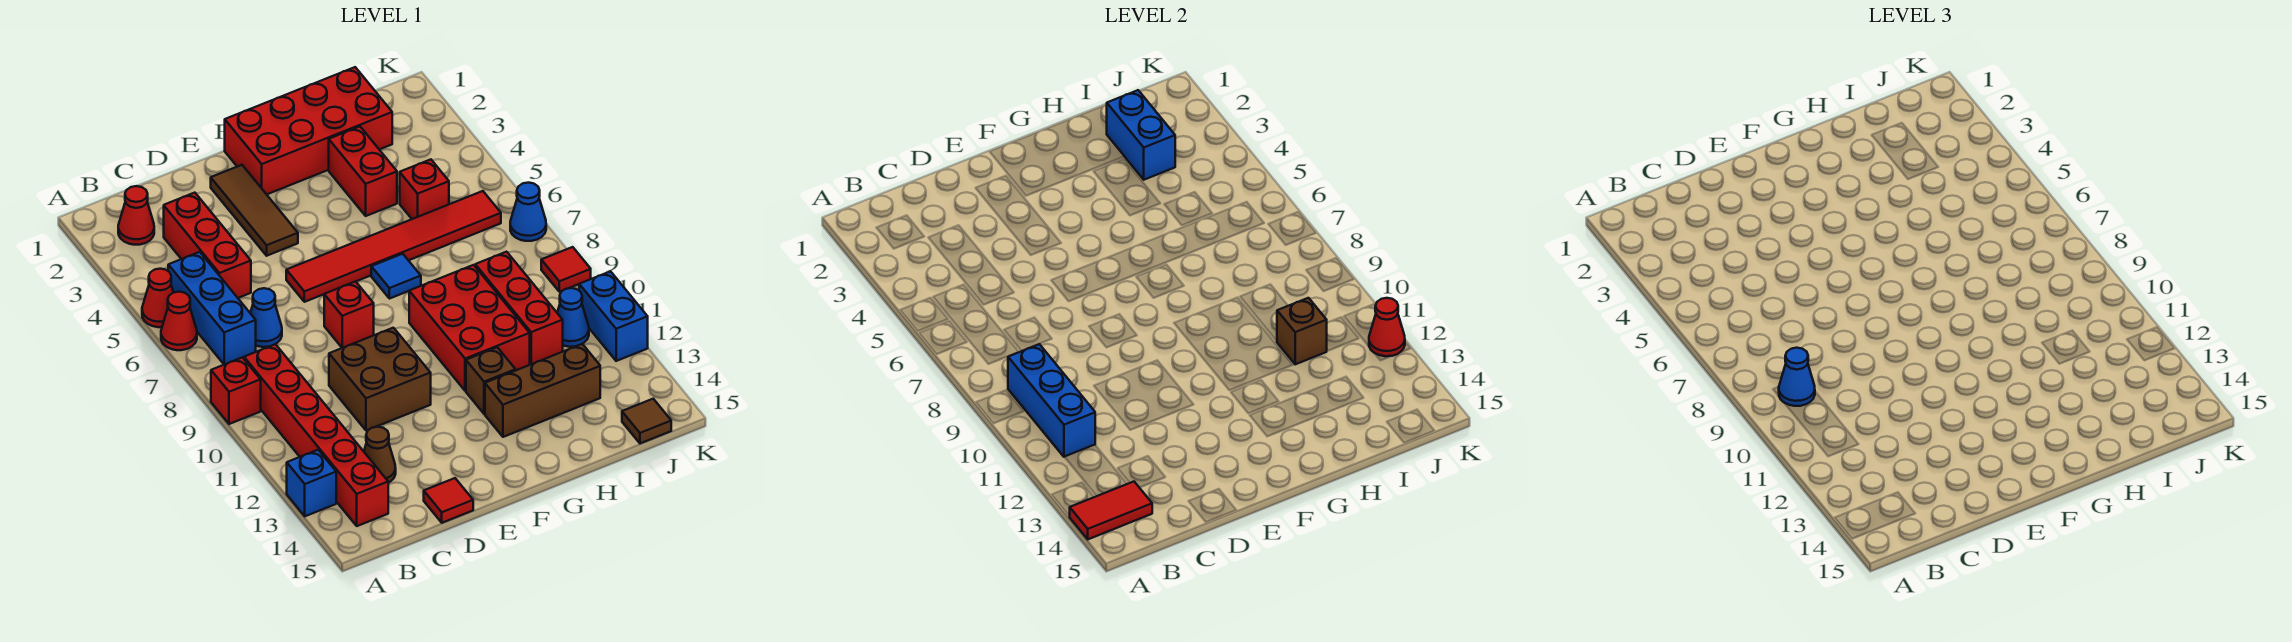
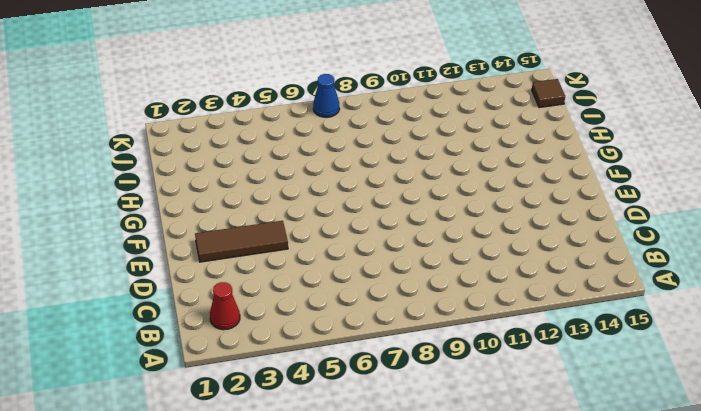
none -> red cone A5 level 1
none -> red cone A6 level 1
none -> red brick A9 level 1
none -> blue brick A13 level 1

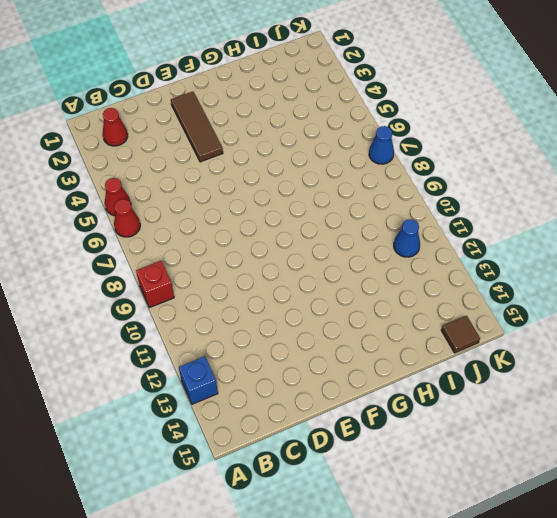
none -> blue brick B5:B7 level 1
none -> red brick B9:B14 level 1
none -> red brick C3:C5 level 1
none -> blue cone C7 level 1

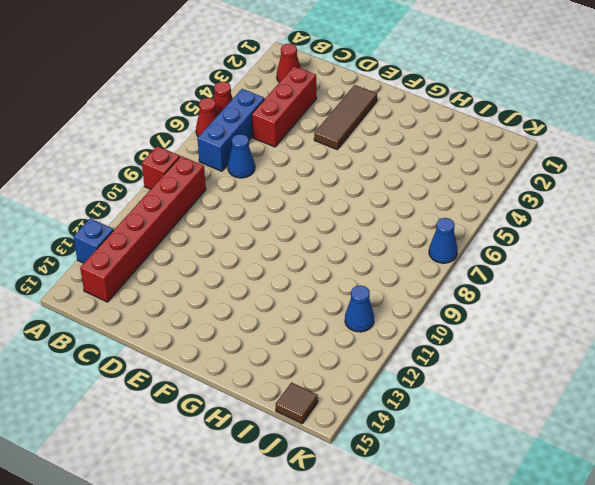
none -> brown cone C13 level 1
none -> brown brick D10:E11 level 1
none -> red tile D15 level 1
none -> red tile E6:J6 level 1

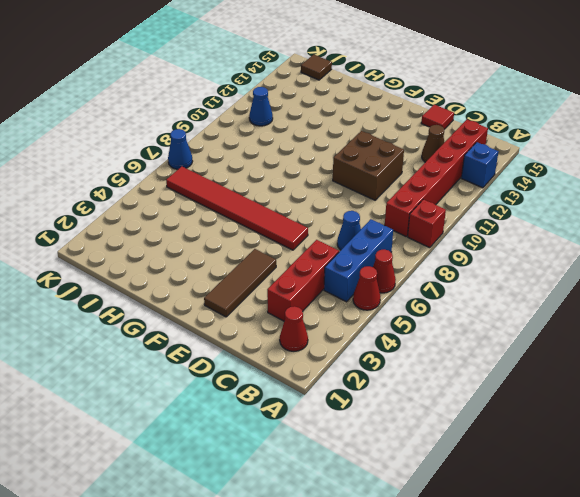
none -> red brick E8 level 1
none -> red brick F1:I2 level 1
none -> blue tile G7 level 1
none -> red brick G9:H11 level 1

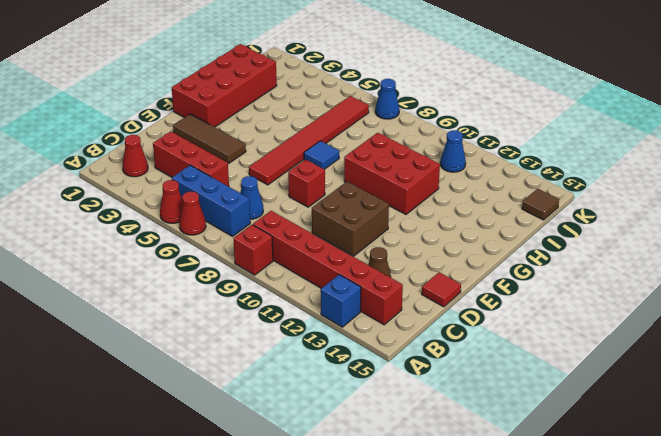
none -> brown brick G12 level 1
none -> brown brick G13:I13 level 1
none -> red brick H3:H4 level 1
none -> red brick I5 level 1

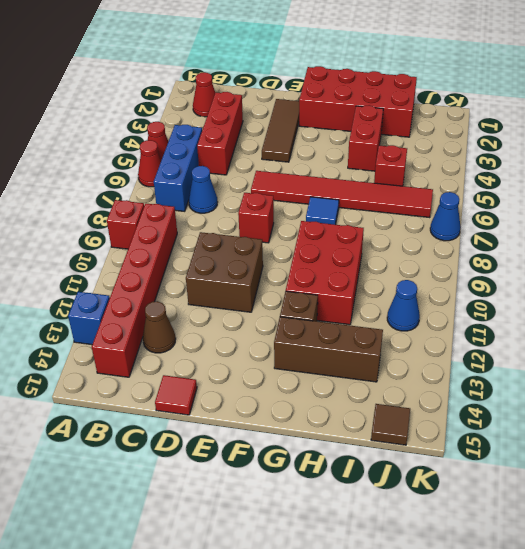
none -> red brick I9:I11 level 1
none -> red tile K9 level 1
none -> blue brick K11:K12 level 1
none -> red tile A14:B14 level 2

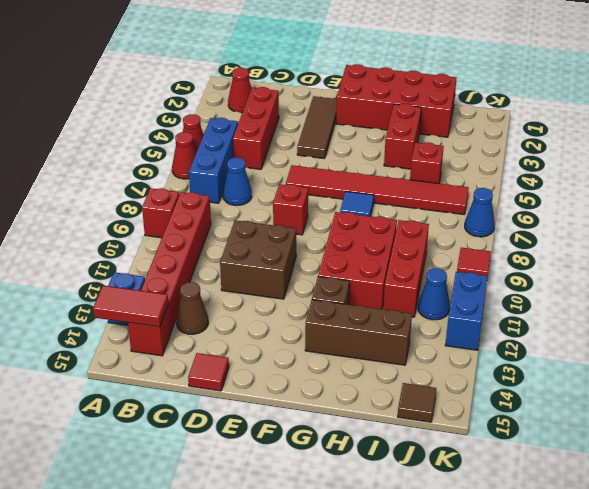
none -> blue brick B9:B11 level 2
none -> blue brick I2:I3 level 2
none -> brown brick I11 level 2
none -> red cone K12 level 2

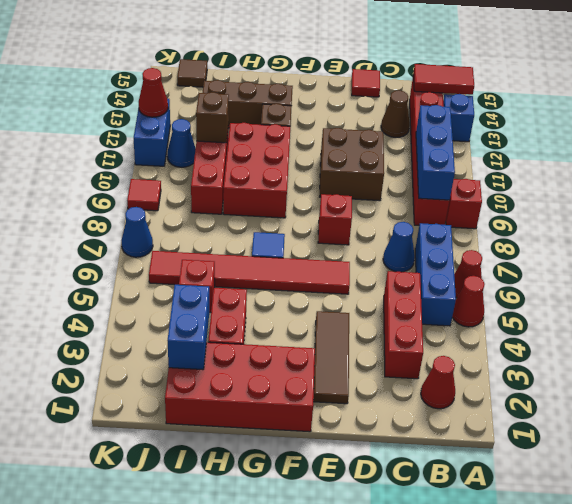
none -> blue cone B9 level 3

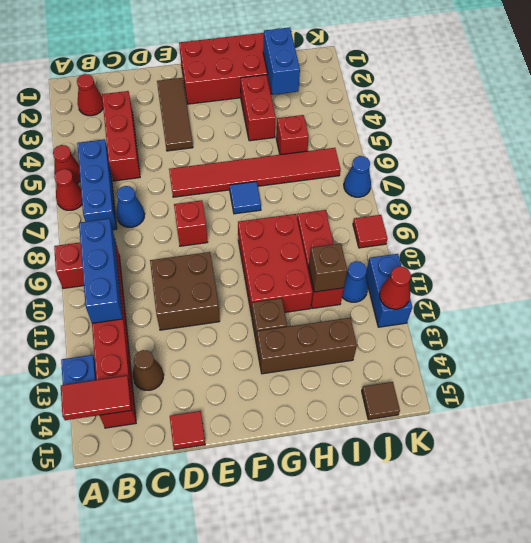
none -> blue cone B9 level 3

